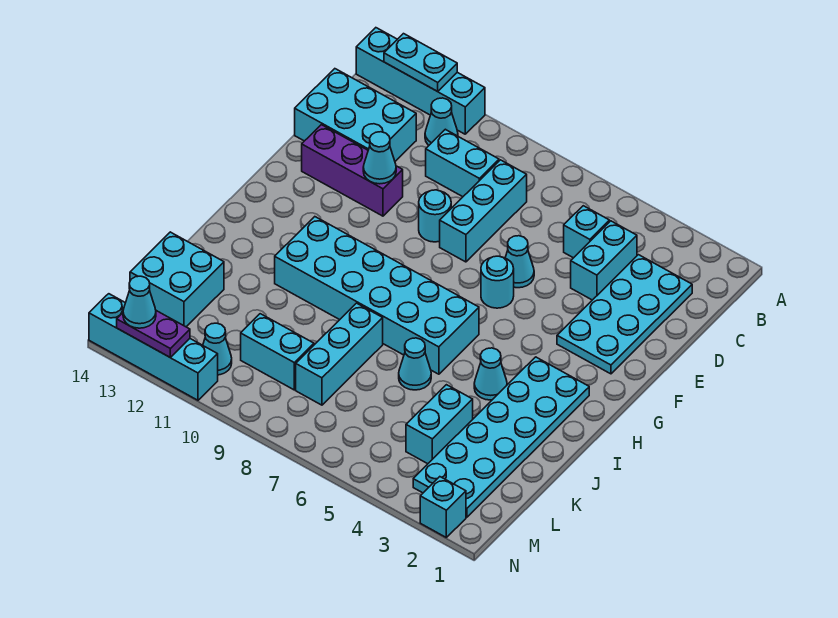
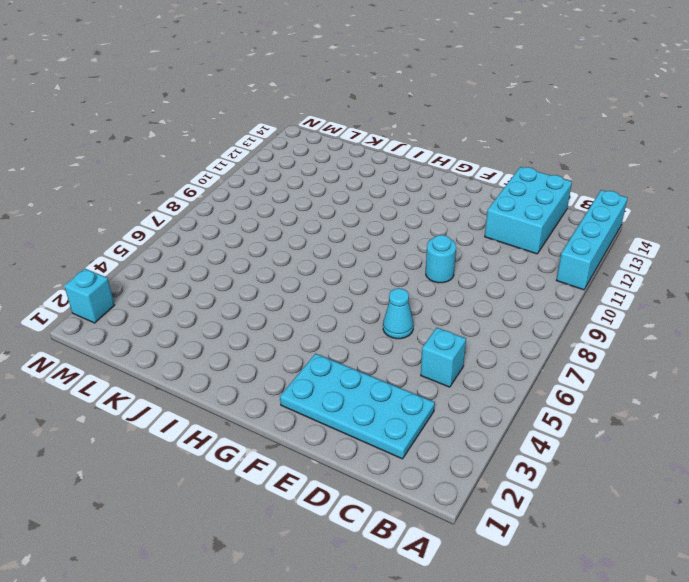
none -> cyan cone B11 level 1
none -> cyan brick C4:D4 level 1
none -> cyan brick C8:E8 level 1

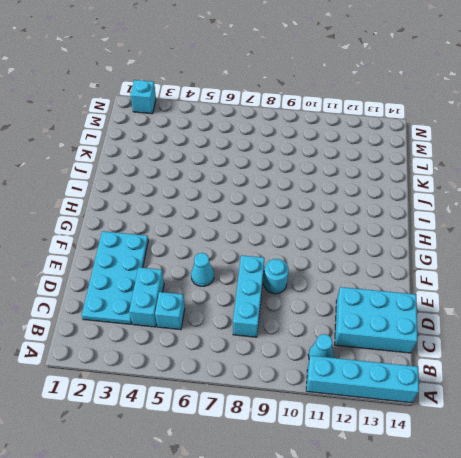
none -> cyan brick C9:C10 level 1
none -> purple brick E11:E13 level 1
none -> cyan round brick F6 level 1

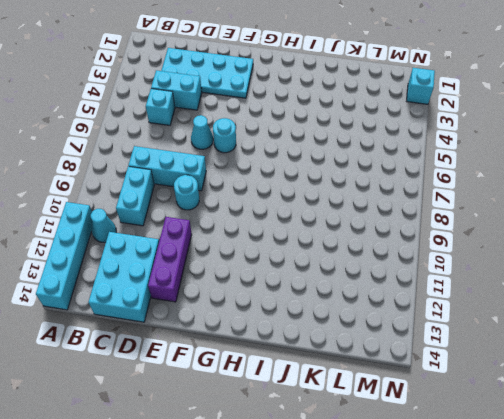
none -> cyan plate H2:M3 level 1
none -> cyan brick H6:I11 level 1
none -> cyan cone I4 level 1

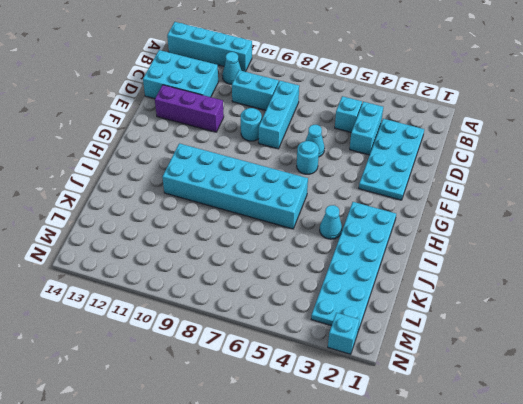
none -> cyan cone J6 level 1
none -> cyan brick J8:L8 level 1
none -> cyan brick K4:L4 level 1

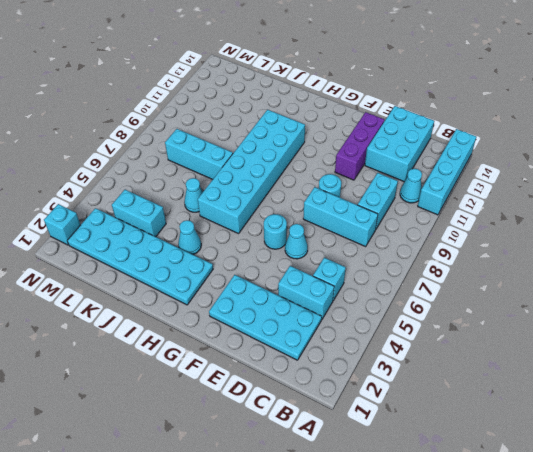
none -> cyan brick K13:L14 level 1
none -> cyan brick L9:L10 level 1
none -> cyan cone M11 level 1

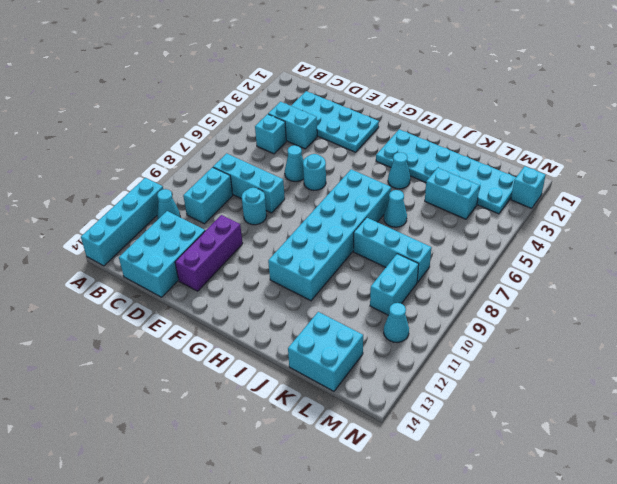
none -> cyan brick N11:N14 level 1
none -> cyan plate A12:A13 level 2
none -> cyan cone E11 level 2

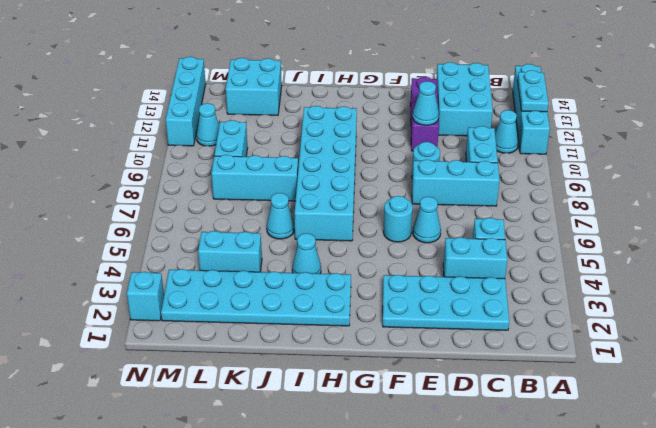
none -> purple plate N12:N13 level 2
none -> cyan cone N13 level 3

